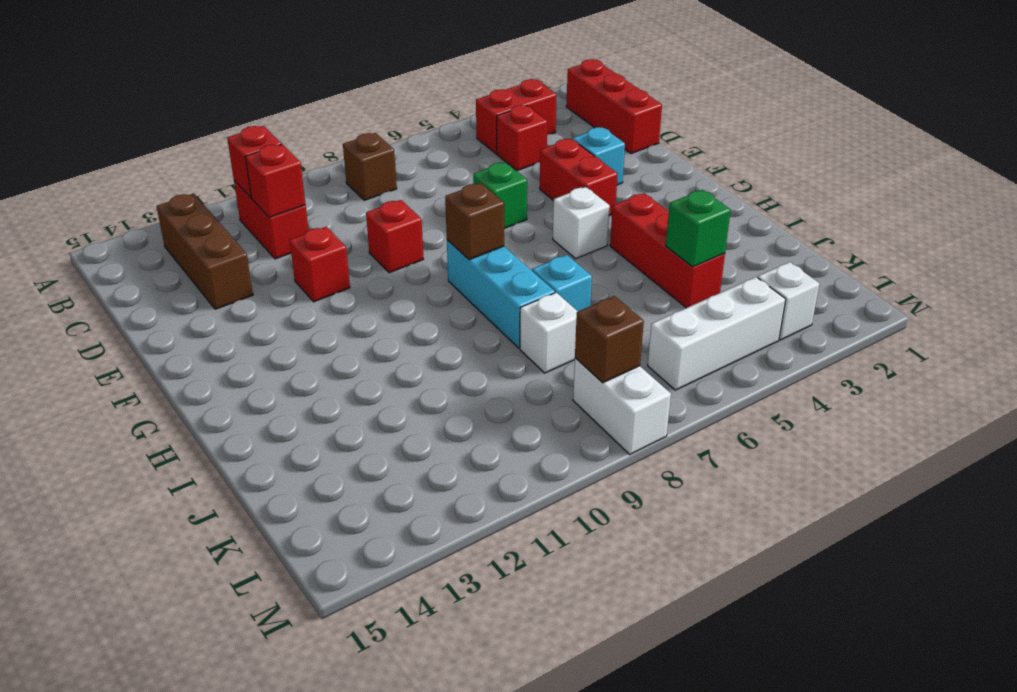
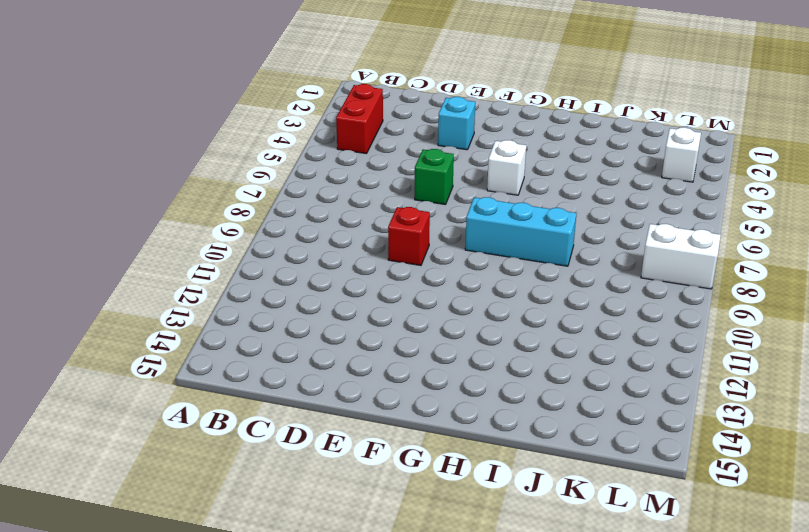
none -> red brick B1:D1 level 1
none -> brown brick B8 level 1
none -> red brick B11:C11 level 1

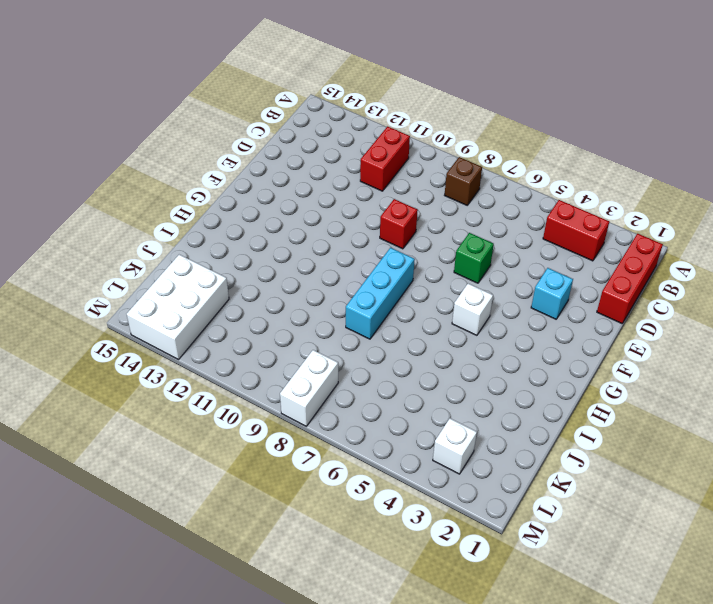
white brick K13:M14 level 1 -> none
none -> brown brick B13:D13 level 1
none -> red brick C4 level 1
none -> red brick E4:F4 level 1

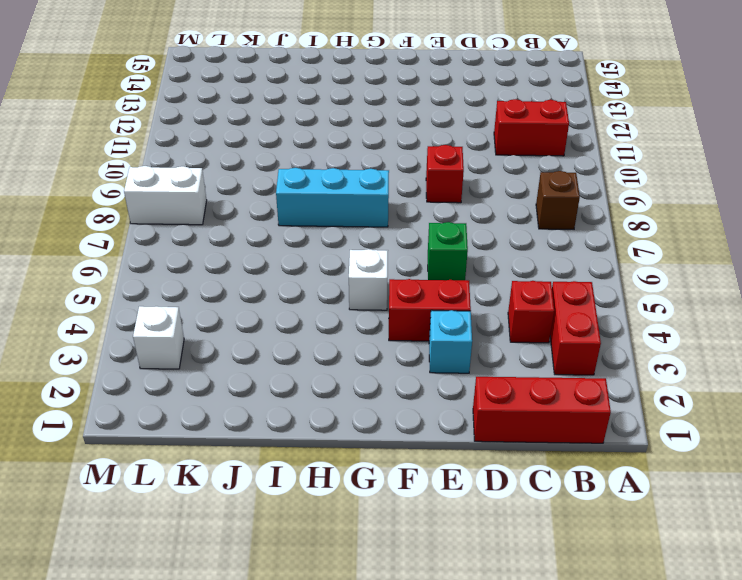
none -> brown brick B13:D13 level 1
none -> red brick E11 level 1
none -> red brick H4:J4 level 1

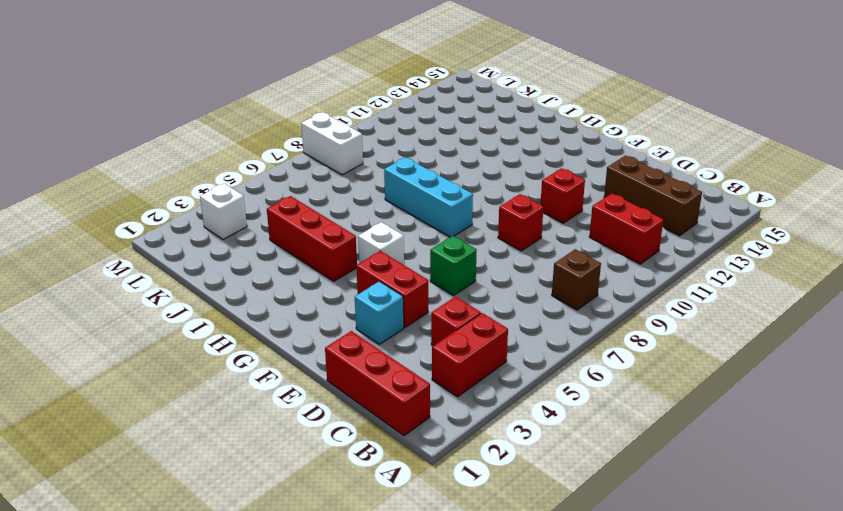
none -> cyan brick I7 level 1
none -> white brick J8 level 1
none -> white brick L4:L6 level 1

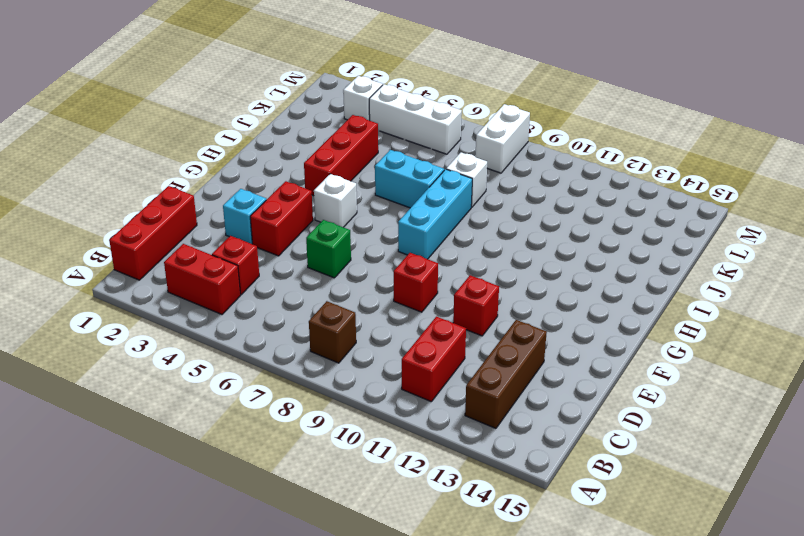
cyan brick I6:I7 level 1 -> cyan brick I7 level 1
none -> red brick B11 level 2
none -> red brick C11 level 2
none -> brown brick G8 level 2

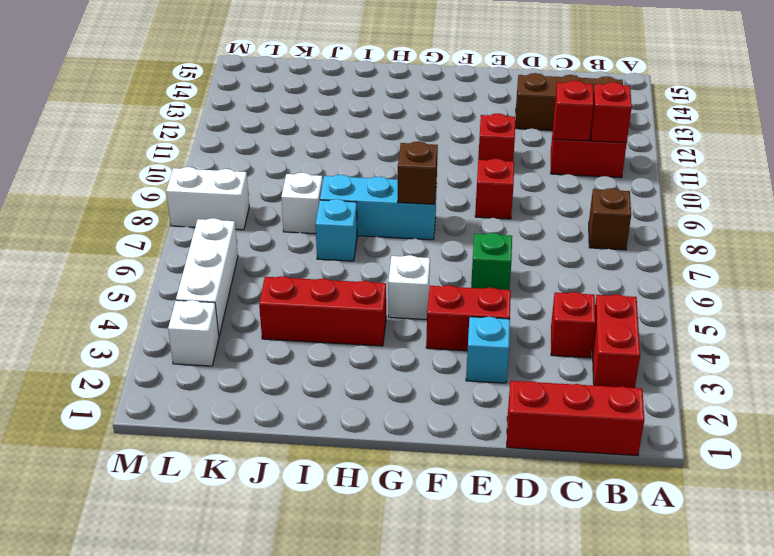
none -> green brick J4 level 2
none -> brown brick L8 level 2

